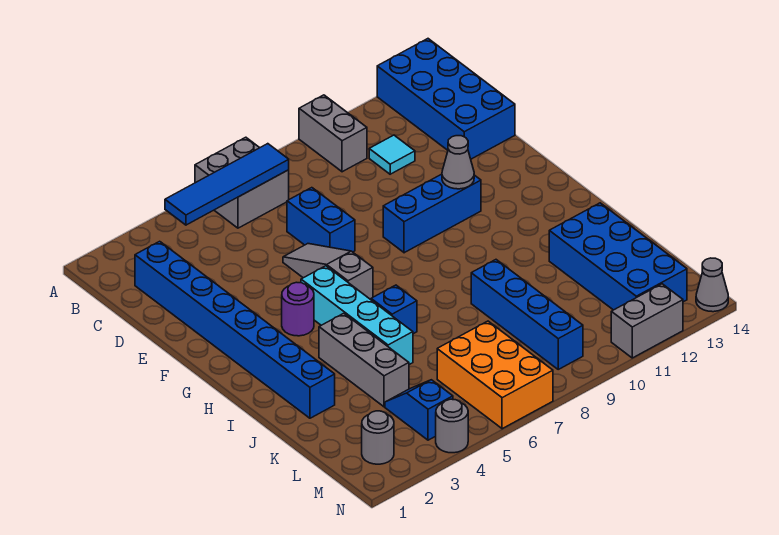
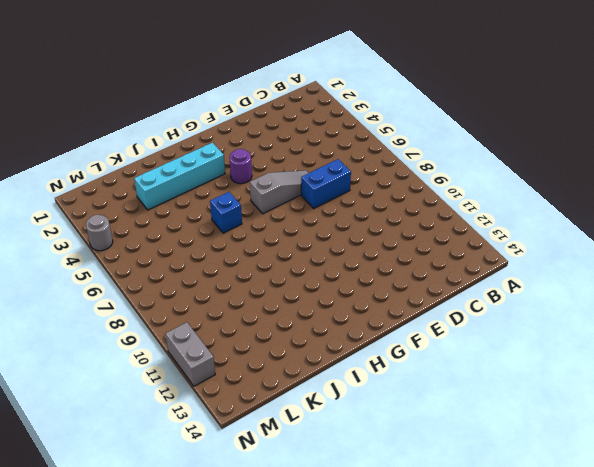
cyan brick H3:K3 level 1 -> cyan brick G5:J5 level 1
none -> grey brick A6:B7 level 1
none -> grey brick A10:B10 level 1
none -> blue brick A13:D14 level 1

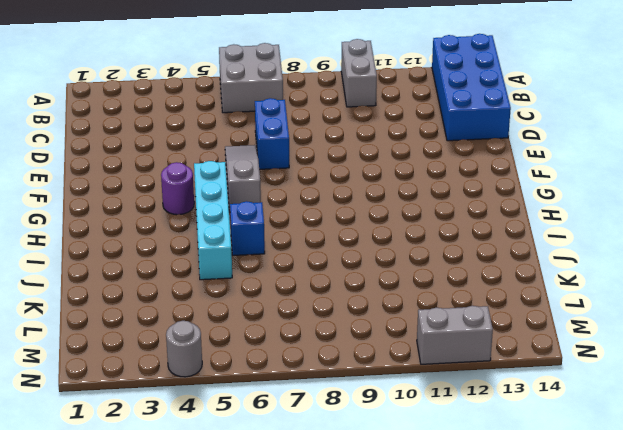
none -> blue brick C2:J2 level 1
none -> cyan tile C11 level 1
none -> blue brick F9:F11 level 1

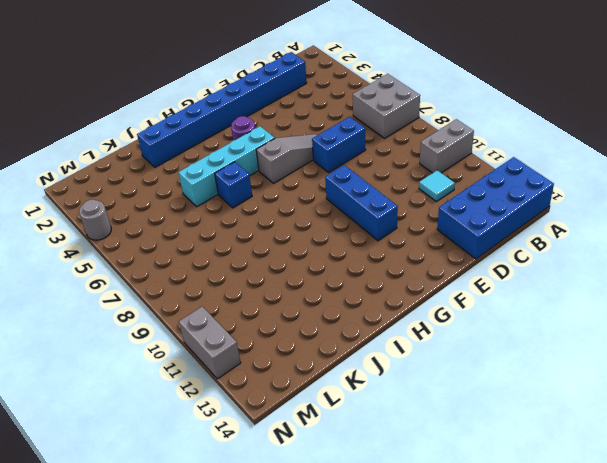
none -> grey brick I4:K4 level 1
none -> blue brick J9:M9 level 1
none -> blue brick J12:M13 level 1

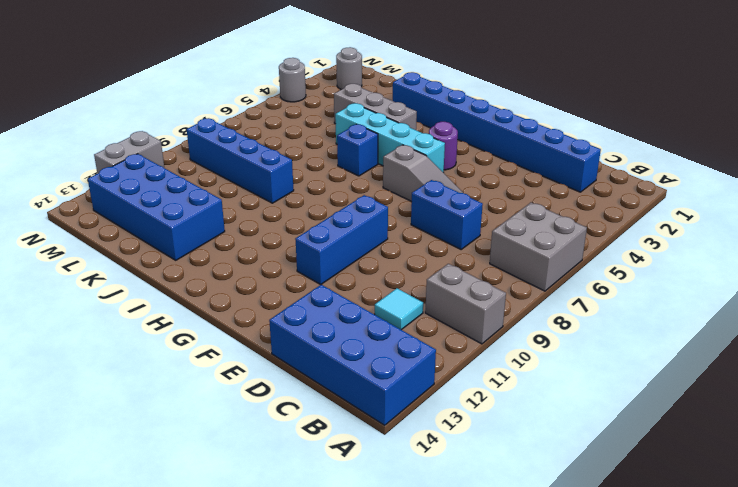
none -> blue slope L4:M4 level 1 top M
none -> orange brick L6:N7 level 1
none -> grey cone N14 level 1

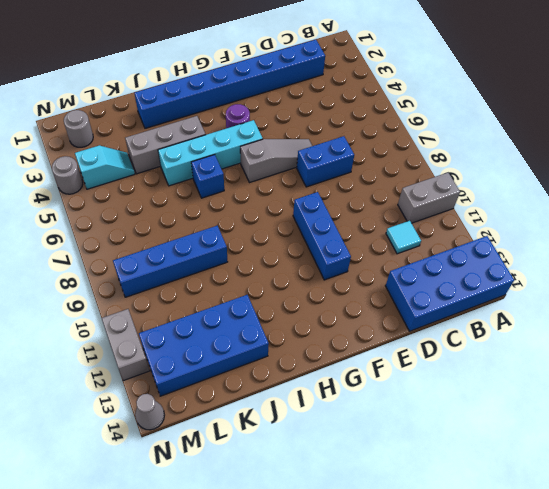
cyan slope L4:M4 level 1 top M -> blue slope L4:M4 level 1 top M
none -> grey brick A6:B7 level 1
none -> orange brick L6:N7 level 1
none -> blue tile B4:B7 level 2

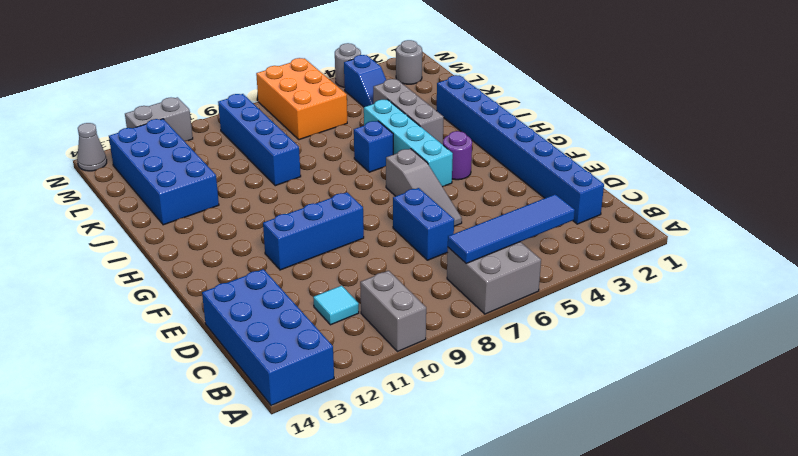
none -> grey cone F11 level 2

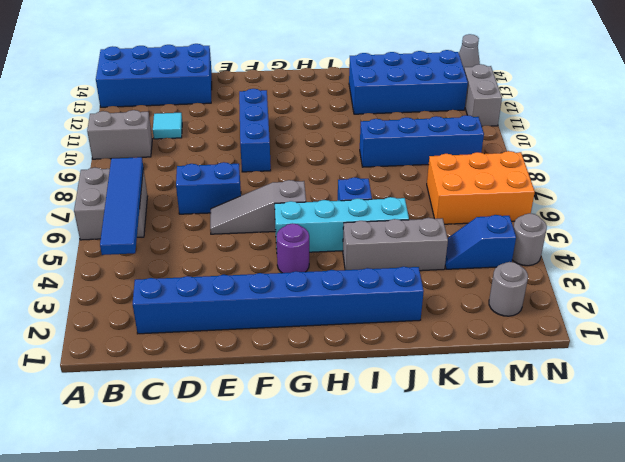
none -> grey cone F11 level 2

